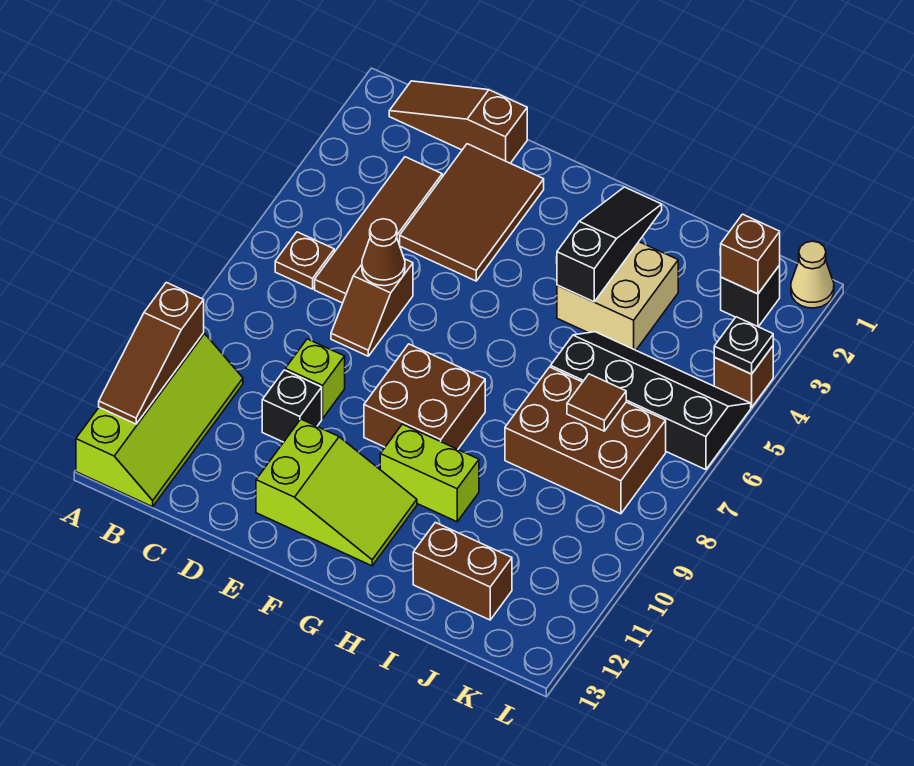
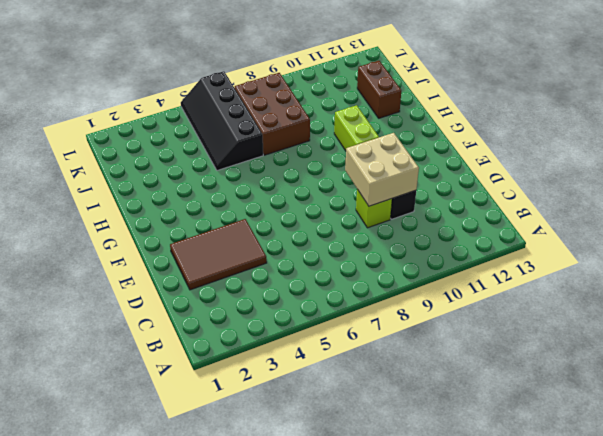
tan brick D9:E10 level 2 -> tan brick H3:I4 level 1
none -> lime slope A10:B13 level 1 top A
none -> brown slope B1:D1 level 1 top D
none -> brown plate B6 level 1

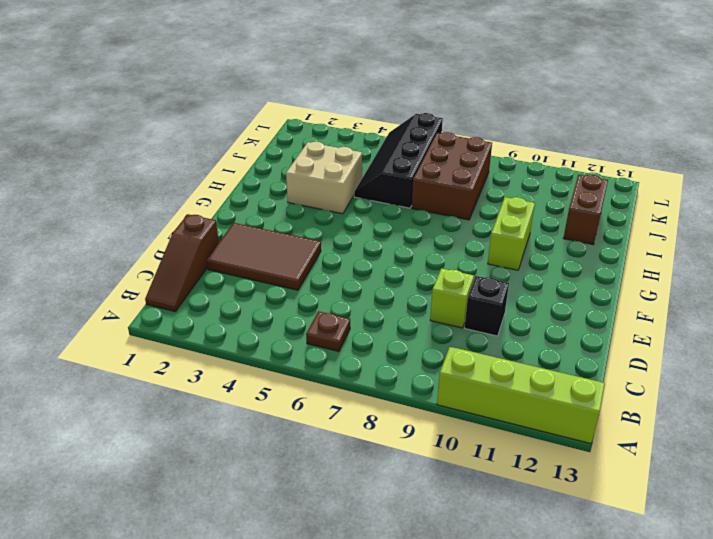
none -> brown tile C3:C6 level 1
none -> brown slope D6:D7 level 1 top 6
none -> lime slope E11:G12 level 1 top E

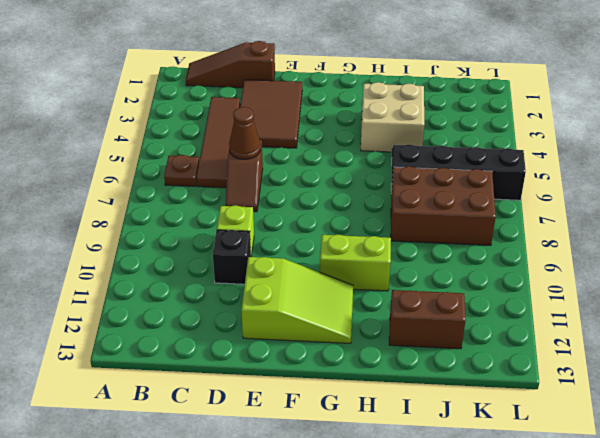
none -> lime slope A10:B13 level 1 top A
none -> brown brick F8:G9 level 1
none -> black brick K2 level 1

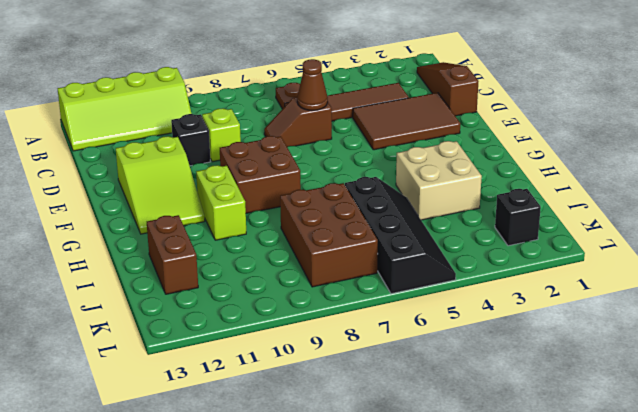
none -> tan cone L1 level 1
none -> brown brick L4 level 1
none -> brown slope A10:A12 level 2 top 10

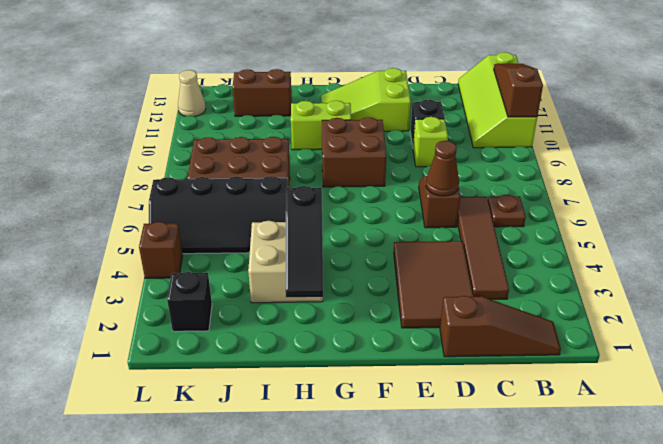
tan cone L12 level 1 -> tan cone L1 level 1
none -> brown tile J7 level 2
none -> brown brick K2 level 2
none -> black plate L4 level 2

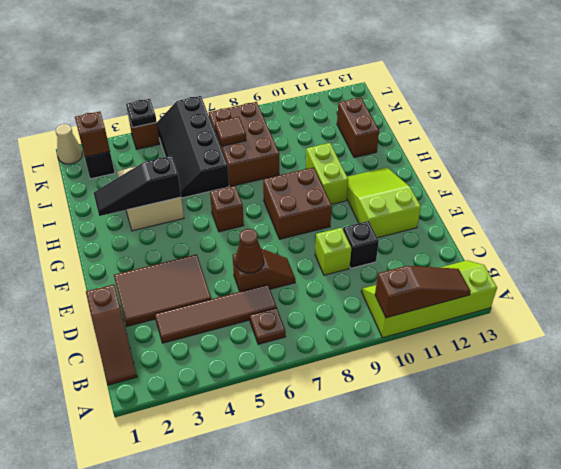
brown brick G6 level 1 -> none

